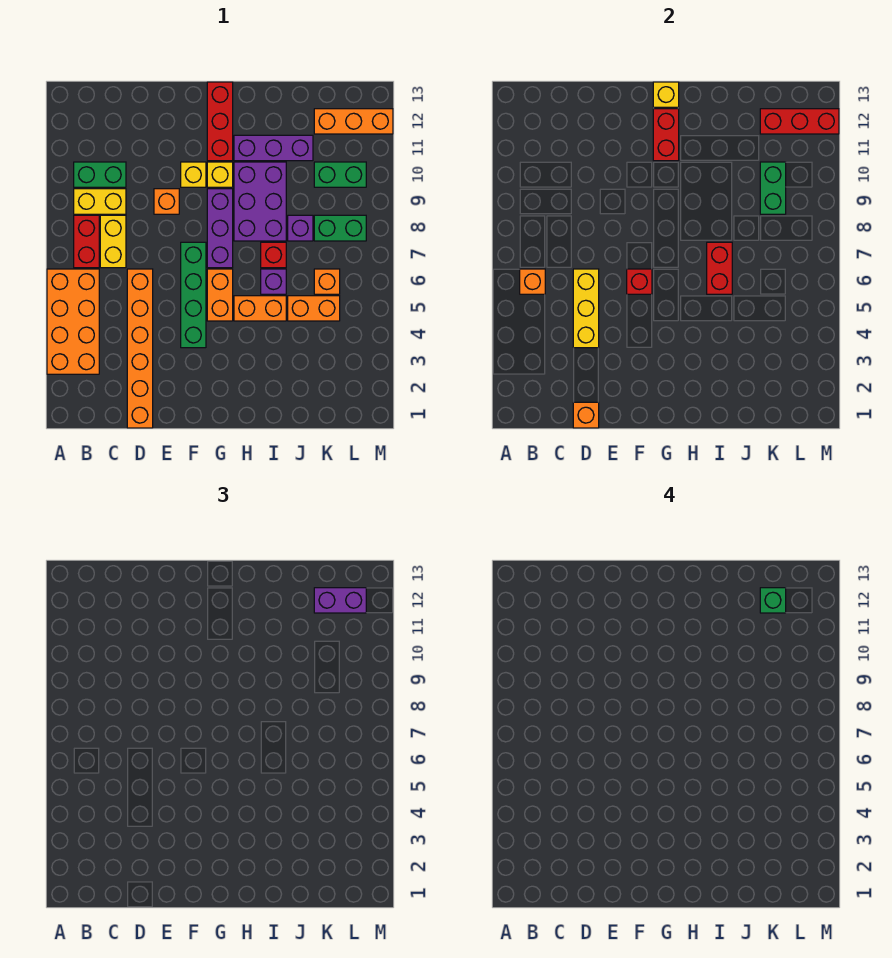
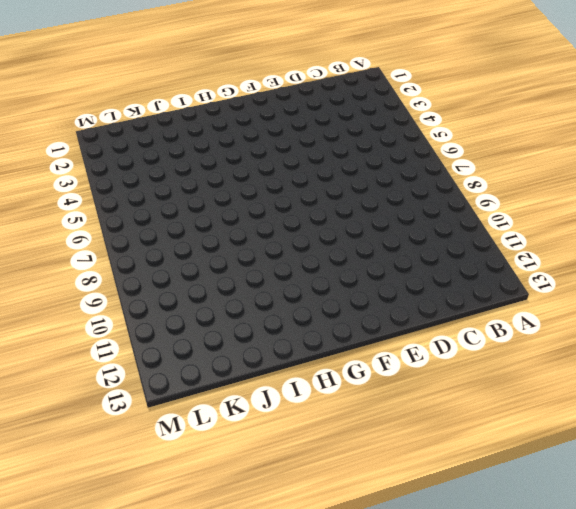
none -> orange brick A3:B6 level 1
none -> red brick B7:B8 level 1
none -> yellow brick B9:C9 level 1
none -> green brick B10:C10 level 1

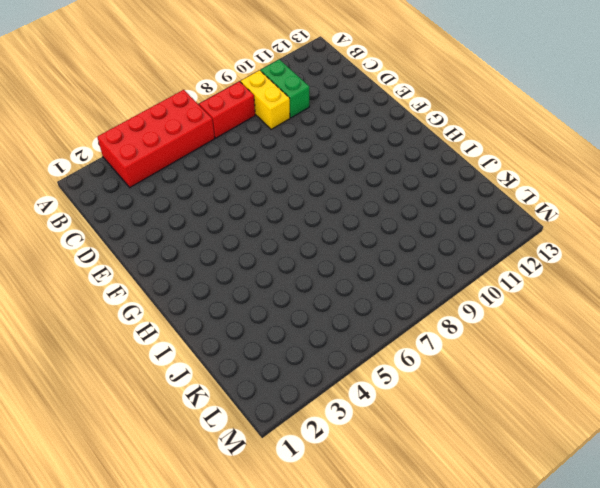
red brick A3:B6 level 1 -> orange brick A3:B6 level 1
none -> yellow brick C7:C8 level 1
none -> orange brick D1:D6 level 1
none -> orange brick E9 level 1
none -> green brick F4:F7 level 1

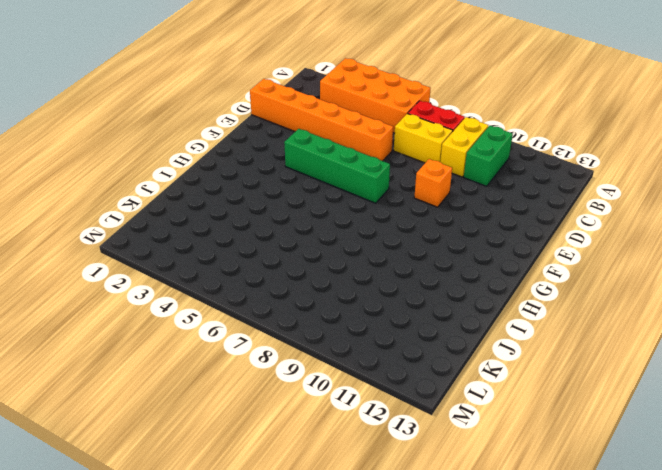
none -> yellow brick F10 level 1
none -> orange brick G5:G6 level 1
none -> purple brick G7:G9 level 1
none -> yellow brick G10 level 1

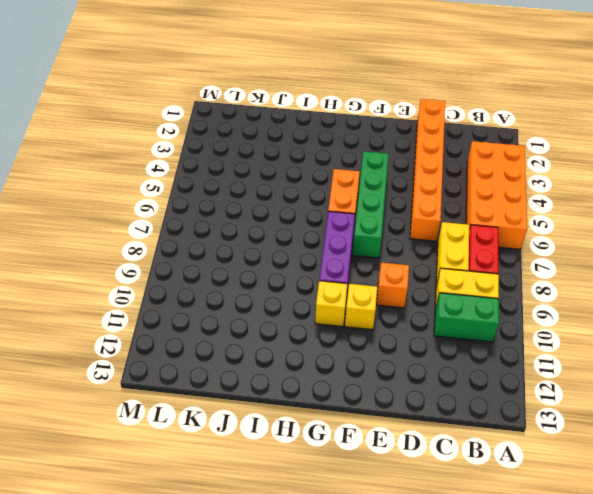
none -> red brick G11:G13 level 1
none -> orange brick H5:I5 level 1
none -> purple brick H8:I10 level 1
none -> purple brick H11:J11 level 1

